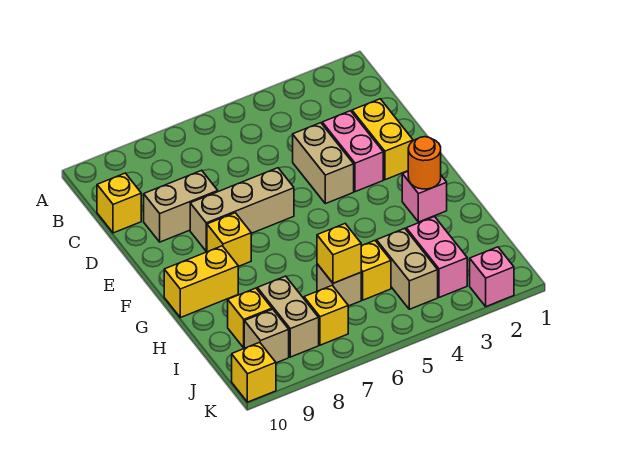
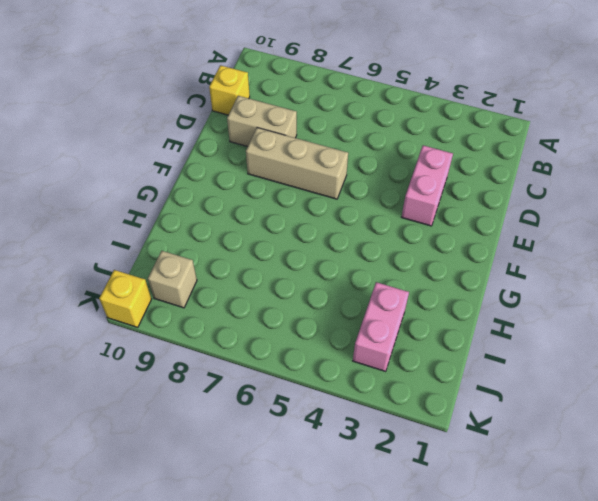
none -> yellow brick D2:E2 level 1
none -> tan brick D4:E4 level 1
none -> yellow brick F8 level 1

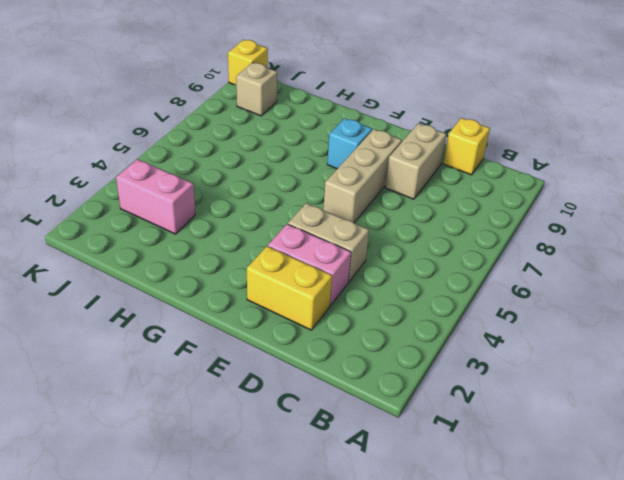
cyan brick F8 level 1 -> yellow brick F8 level 1
none -> pink brick G2 level 1
none -> yellow brick G9:G10 level 1
none -> tan brick I4:J4 level 1

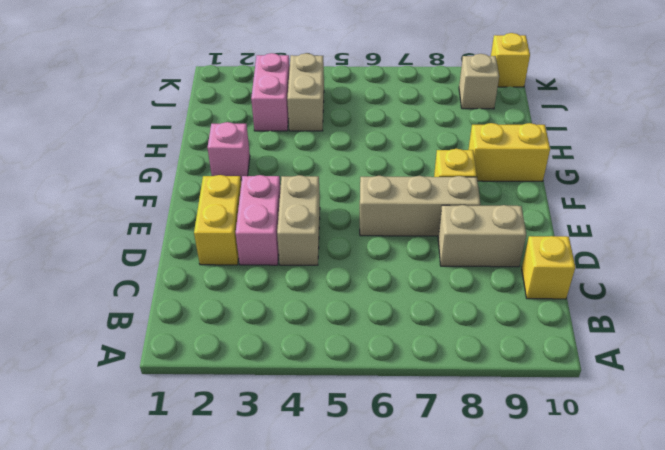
none -> yellow brick I5 level 1
none -> tan brick I6 level 1
none -> tan brick I8:J8 level 1

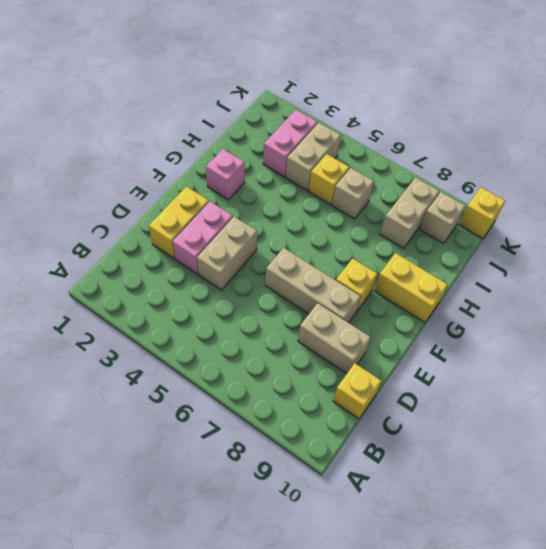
none -> yellow brick I9 level 1
none -> yellow brick J7 level 1
none -> pink brick K2 level 1

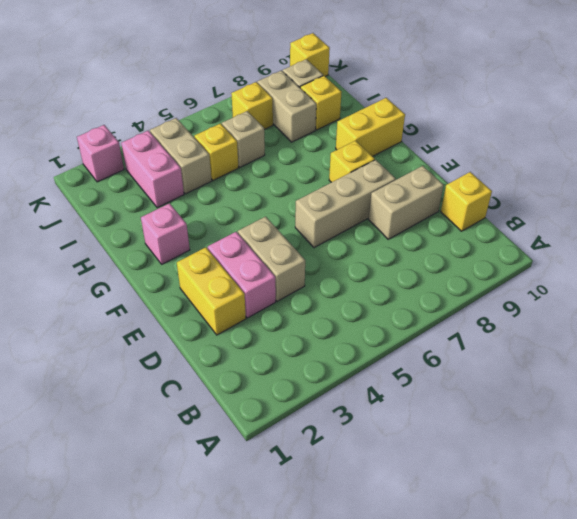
none -> orange round brick G2 level 2
none -> yellow brick I6 level 2

